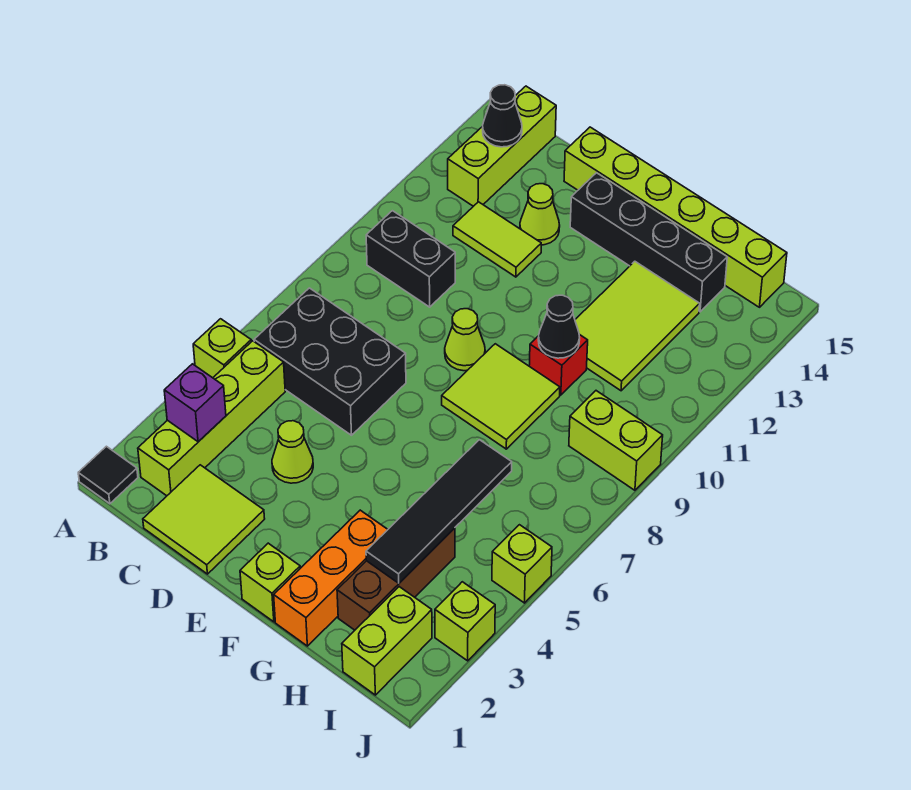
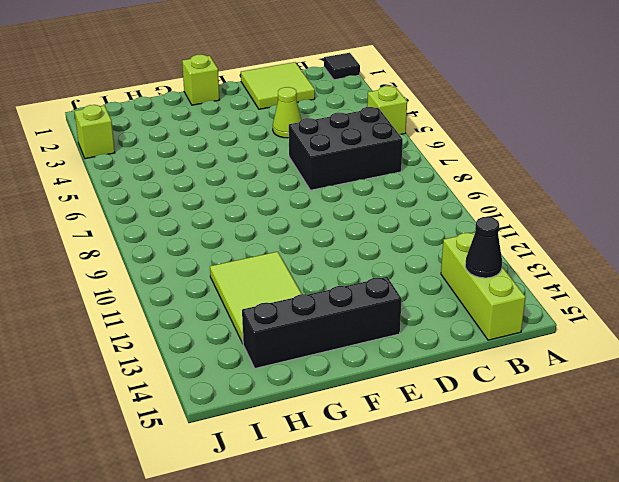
none -> lime brick B2:B5 level 1
none -> black brick B10:C10 level 1
none -> lime tile C12:D12 level 1

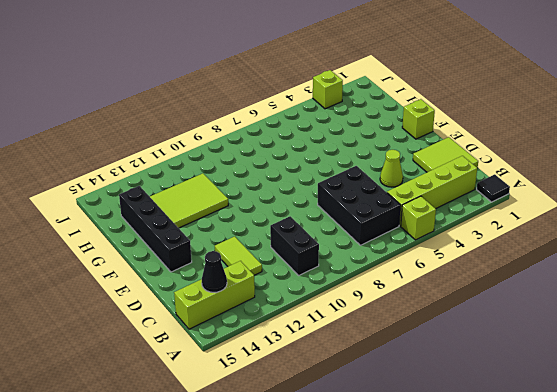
none -> lime cone D13 level 1
none -> lime brick D15:I15 level 1
none -> lime cone E9 level 1

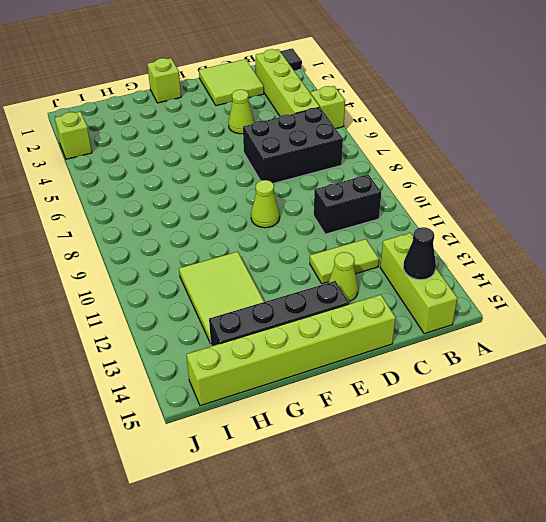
none -> lime tile F8:G9 level 1
none -> orange brick G1:G3 level 1
none -> red brick G10 level 1

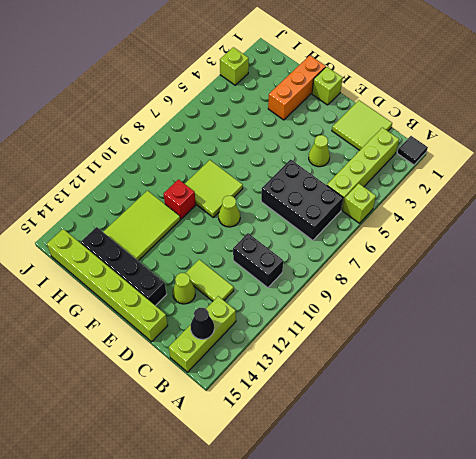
none -> brown brick H2:H4 level 1
none -> lime brick I1:I2 level 1
none -> lime brick I9:J9 level 1

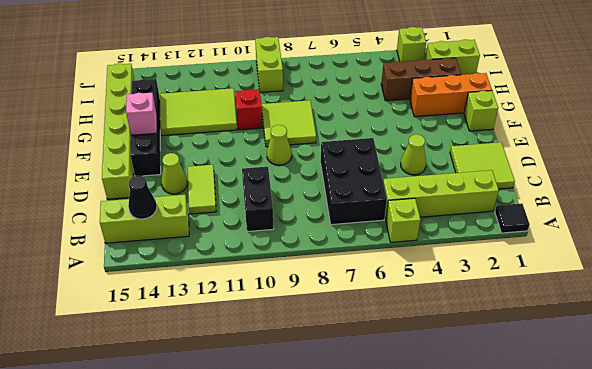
pink brick F14 level 2 -> none
none -> lime brick J5 level 1
none -> purple brick B3 level 2
none -> black cone G10 level 2

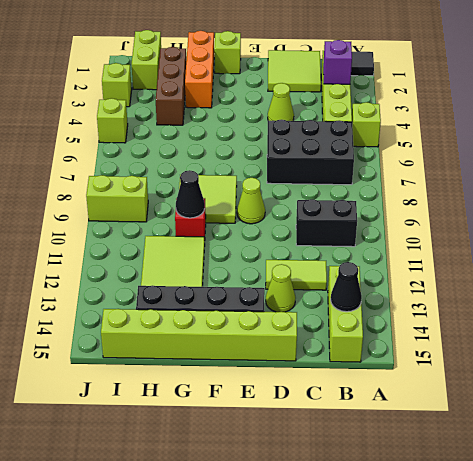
none -> black tile H3:H6 level 2

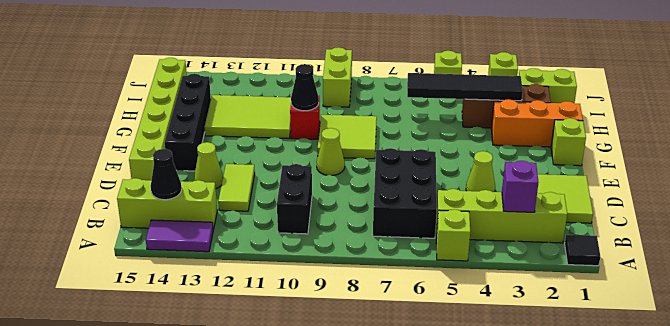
purple tile A13:A14 level 1 -> none

